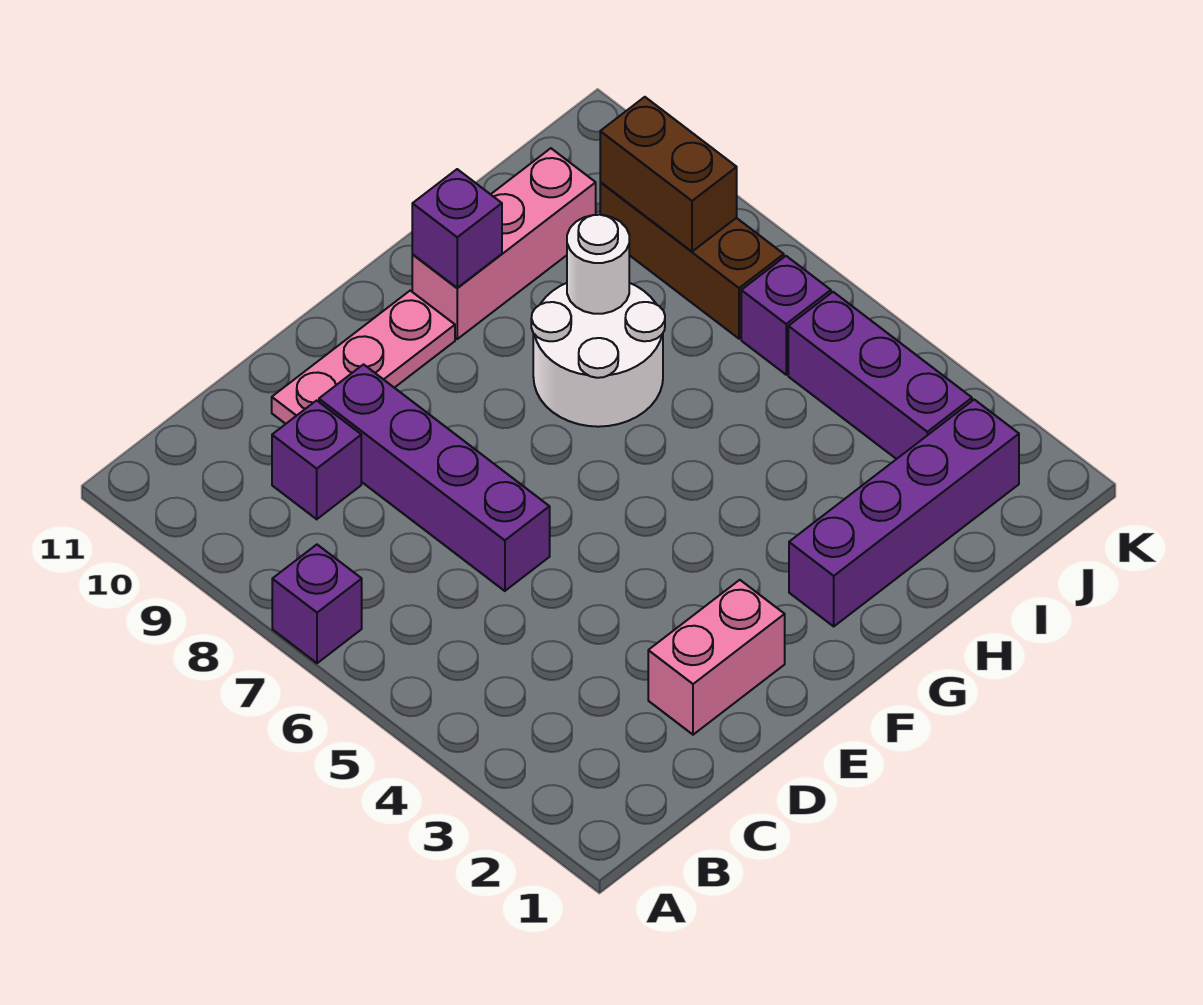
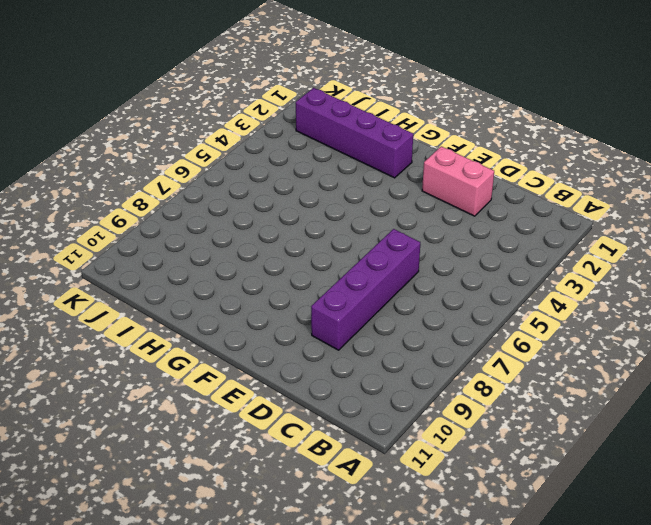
none -> purple brick A7 level 1
none -> purple brick C9 level 1
none -> pink plate D10:F10 level 1

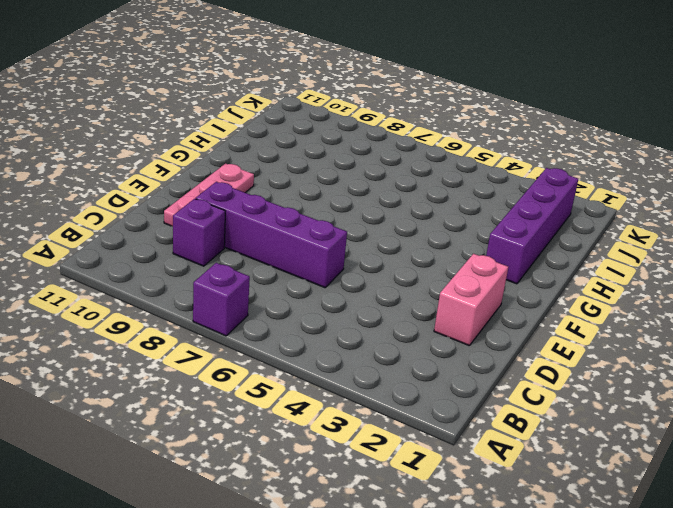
none -> white round brick G7:H8 level 1
none -> pink brick G10:I10 level 1
none -> purple brick J3:J5 level 1

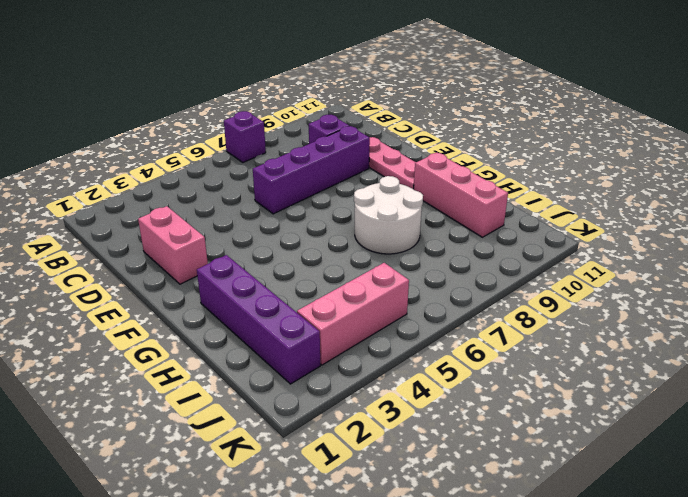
pink brick J3:J5 level 1 -> purple brick J3:J5 level 1
none -> purple brick J6 level 1
none -> brown brick J7:J9 level 1
none -> purple brick G10 level 2

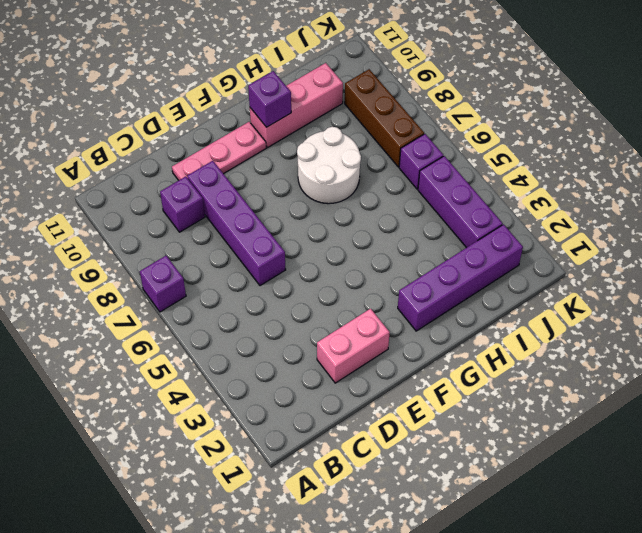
none -> white round brick H8 level 2
none -> brown brick J8:J9 level 2

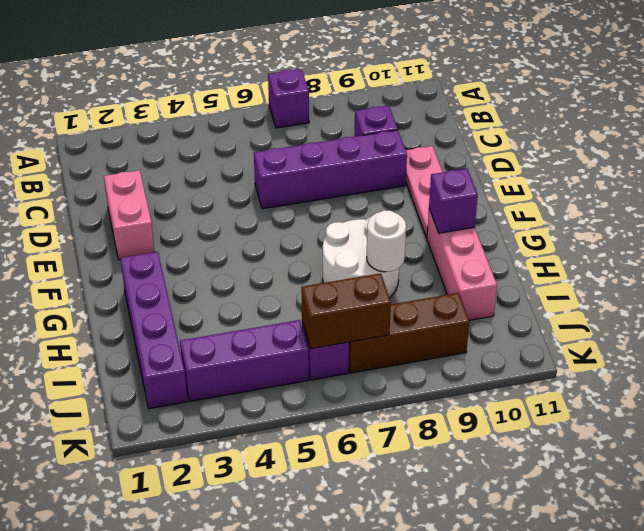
brown brick J6:J7 level 2 -> brown brick J8:J9 level 2

